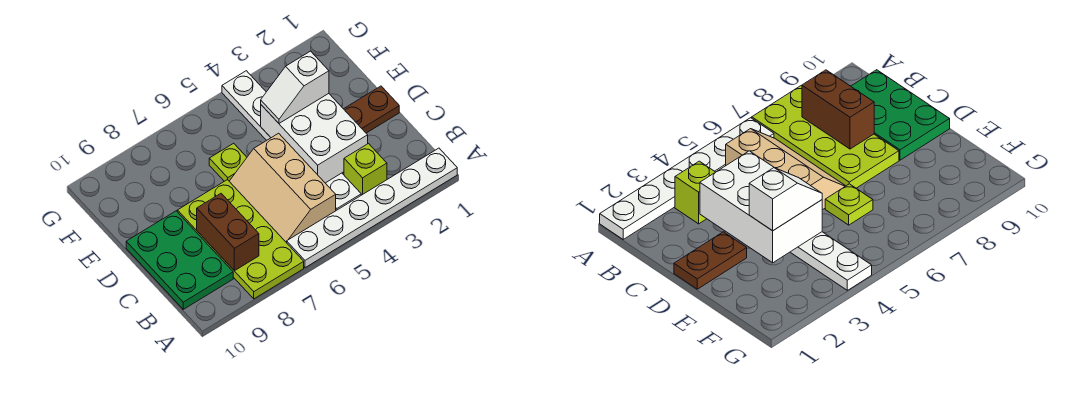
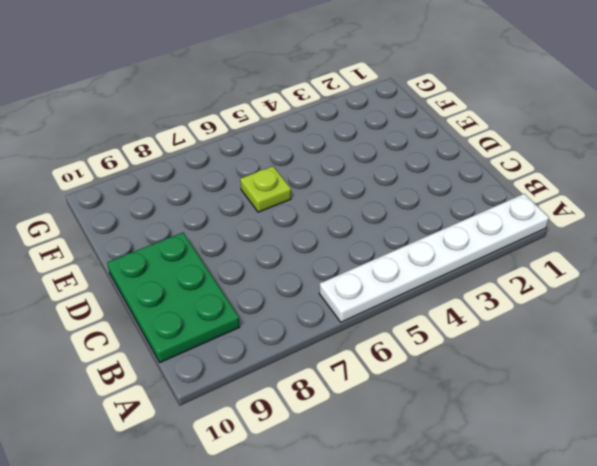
none -> lime plate A7:D8 level 1
none -> lime brick B3 level 1

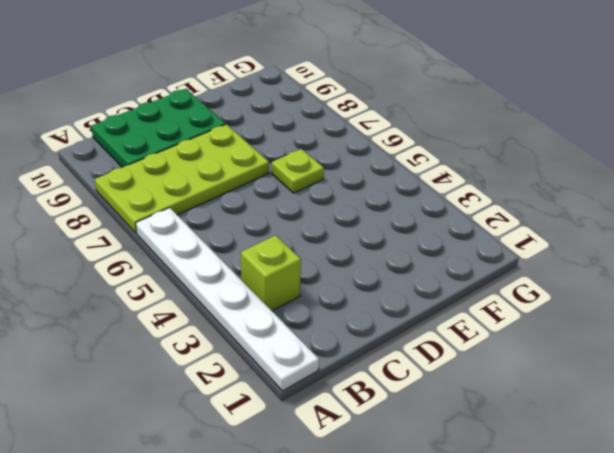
none -> white plate B4:G4 level 1
none -> tan slope B5:D6 level 1 top 5

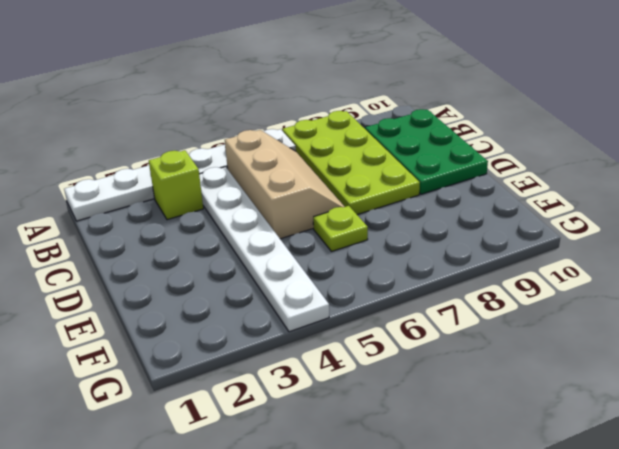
none -> brown plate D1:D2 level 1
none -> brown brick B8:C8 level 2

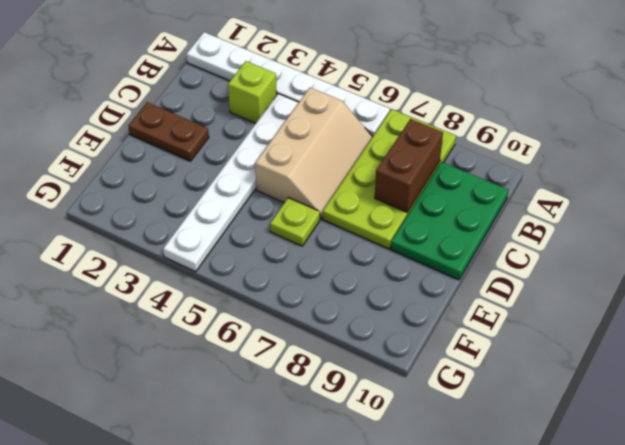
none -> white brick C3:E4 level 2
none -> white slope E3:E4 level 3 top 3

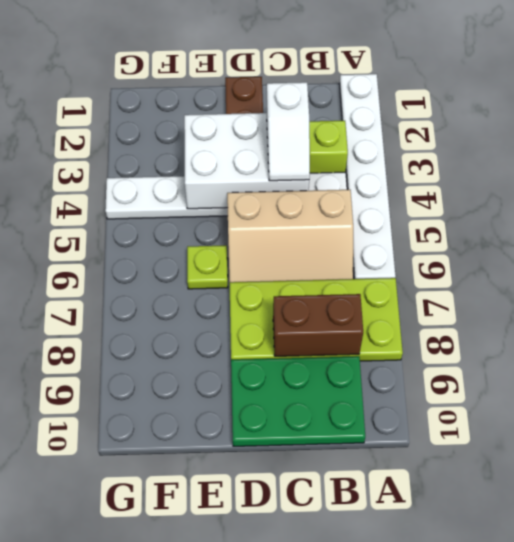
white slope C3:C4 level 3 top 3 -> white slope E3:E4 level 3 top 3

